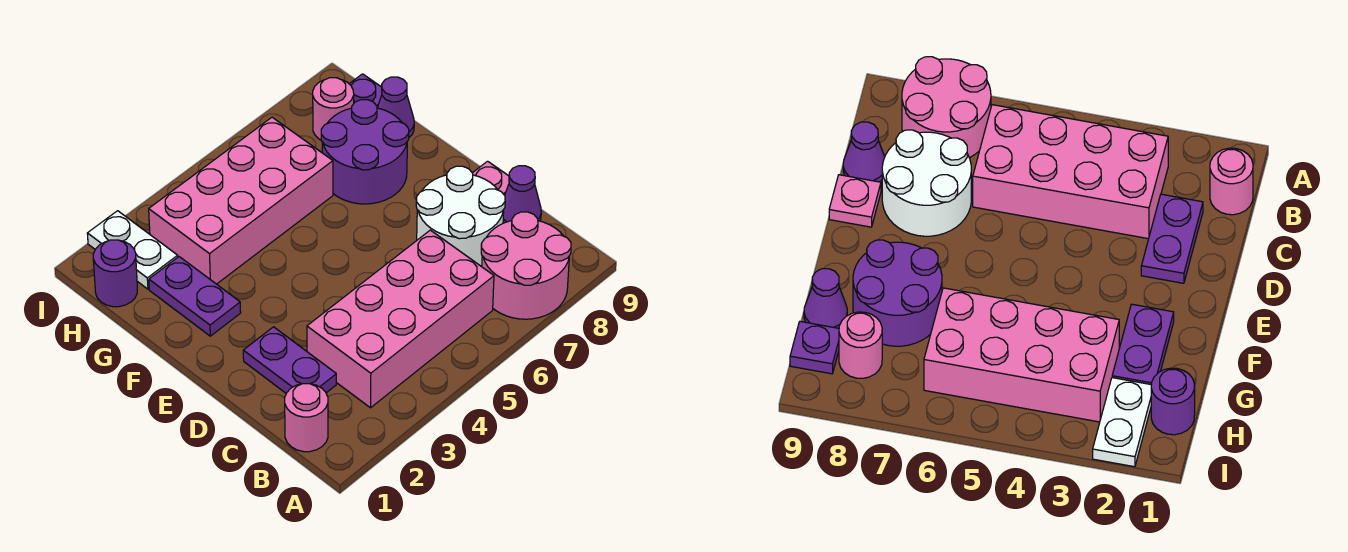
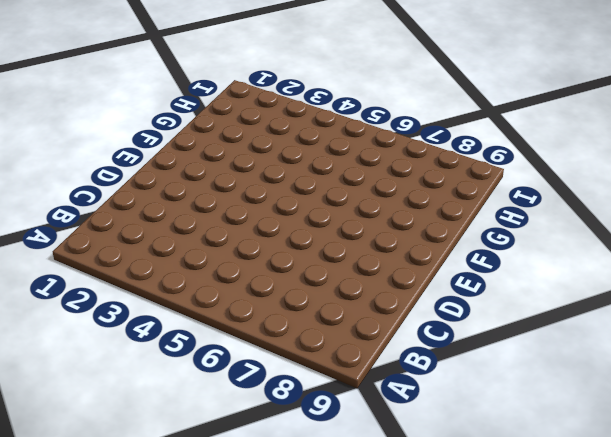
none -> pink round brick A7:B8 level 1
none -> pink round brick B1 level 1
none -> pink brick B3:C6 level 1

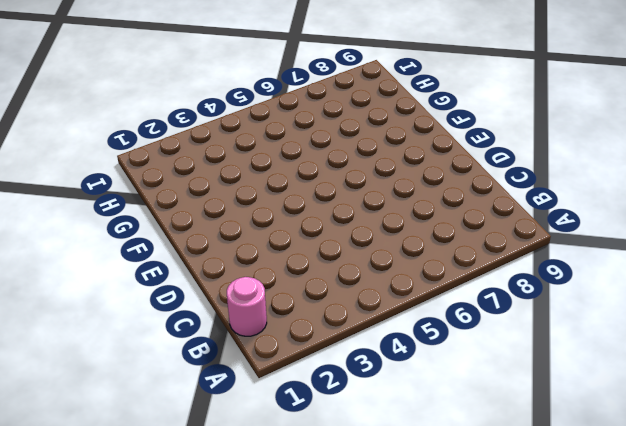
none -> pink round brick A7:B8 level 1
none -> pink brick B3:C6 level 1
none -> purple plate C2:D2 level 1

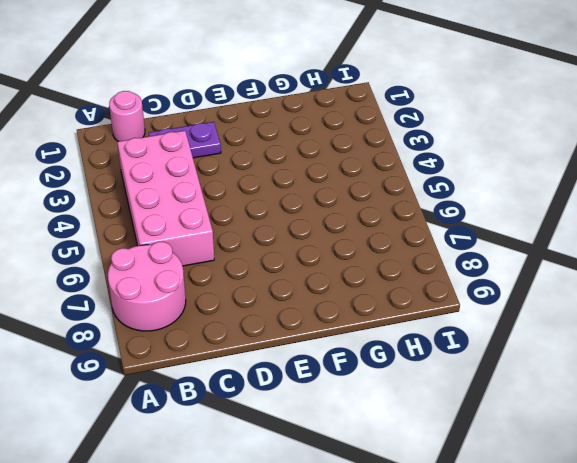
none -> white round brick C7:D8 level 1
none -> purple cone C9 level 1
none -> pink plate D9 level 1

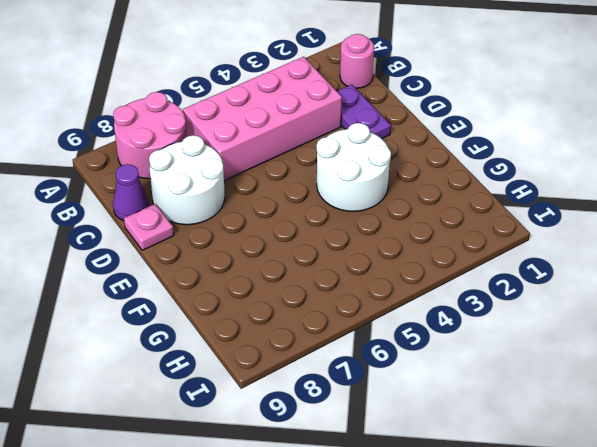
white round brick E3:F4 level 1 -> none
none -> purple plate F2:G2 level 1
none -> purple round brick F7:G8 level 1
none -> pink brick G3:H6 level 1

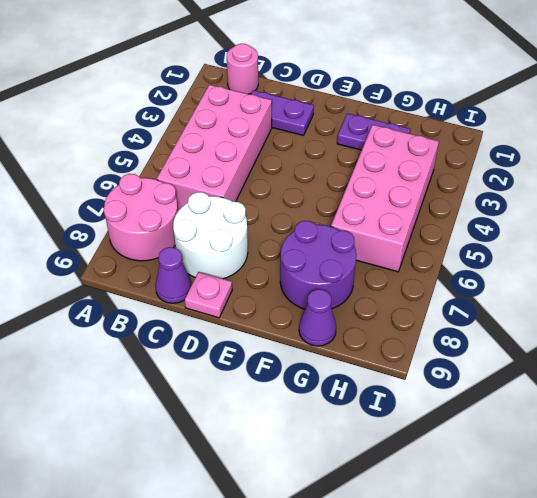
none -> purple round brick H1 level 1
none -> white plate H2:I2 level 1
none -> pink round brick H8 level 1

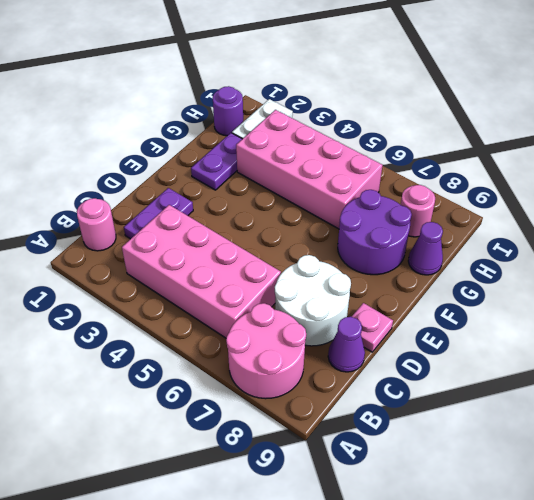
none -> purple plate H9 level 1

